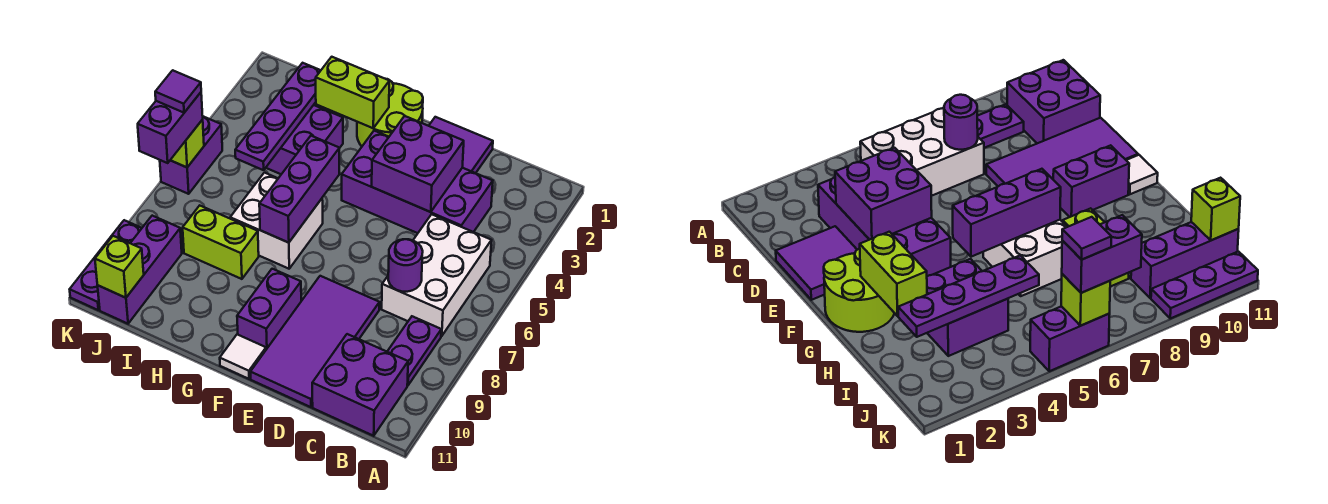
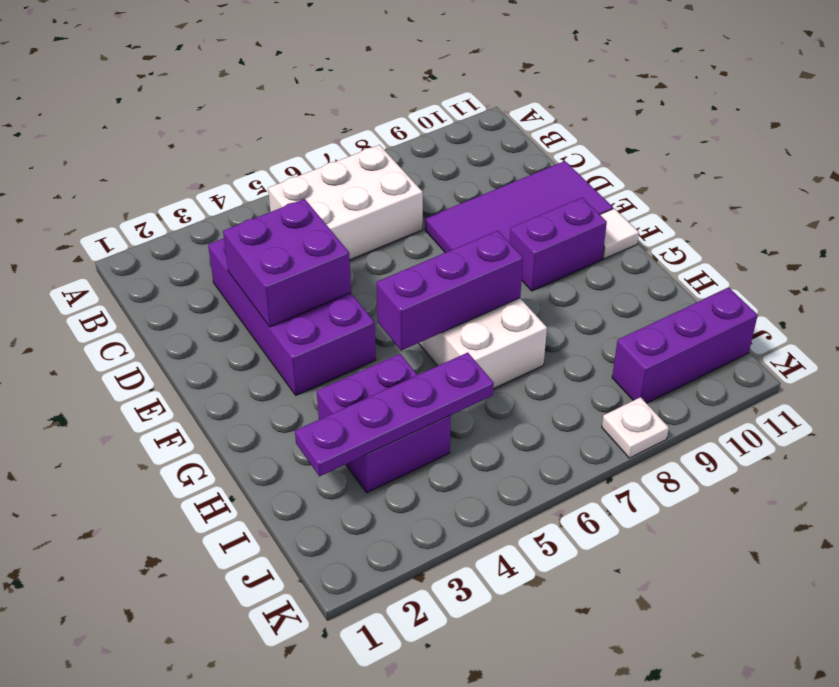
white plate K8 level 1 -> none
none -> purple plate B8:B9 level 1
none -> purple brick B10:C11 level 1
none -> purple tile D1:E2 level 1

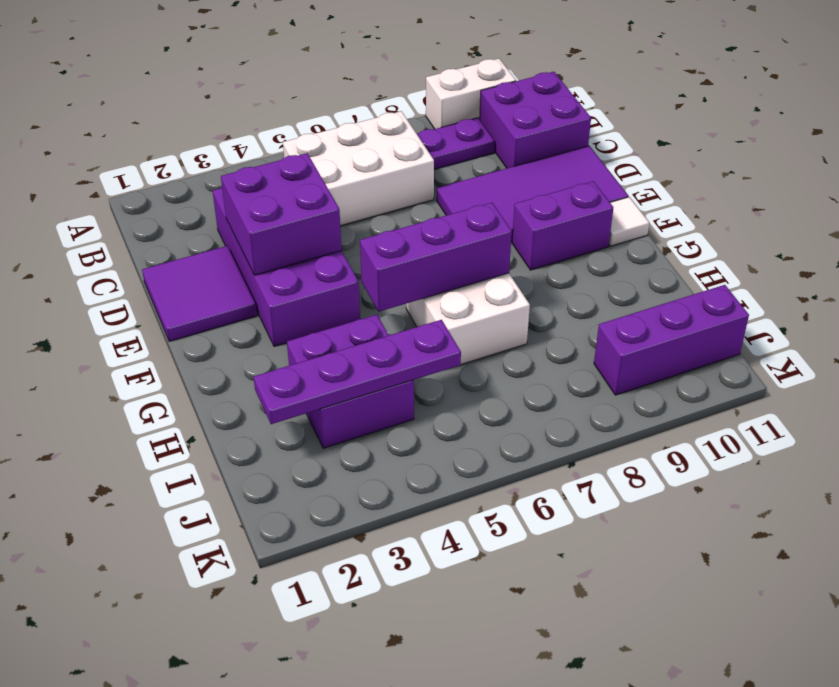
white brick A9:A10 level 1 -> none
none -> lime round brick F1:G2 level 1
none -> lime brick H8:I8 level 1
none -> purple brick K5:K6 level 1

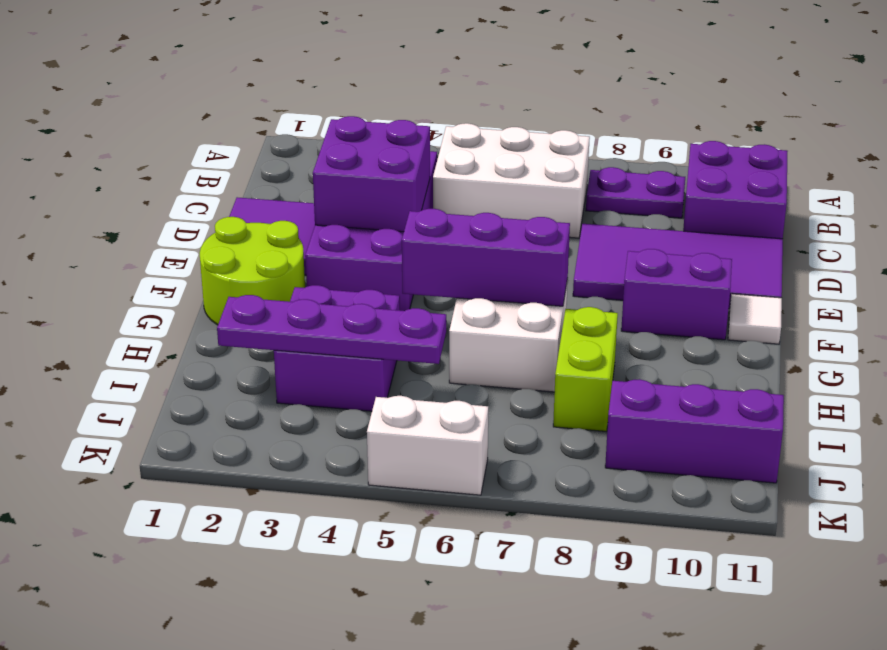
white brick K5:K6 level 1 -> purple brick K5:K6 level 1
none -> purple plate K9:K11 level 1
none -> purple round brick C7 level 2
none -> lime brick G2:H2 level 2

